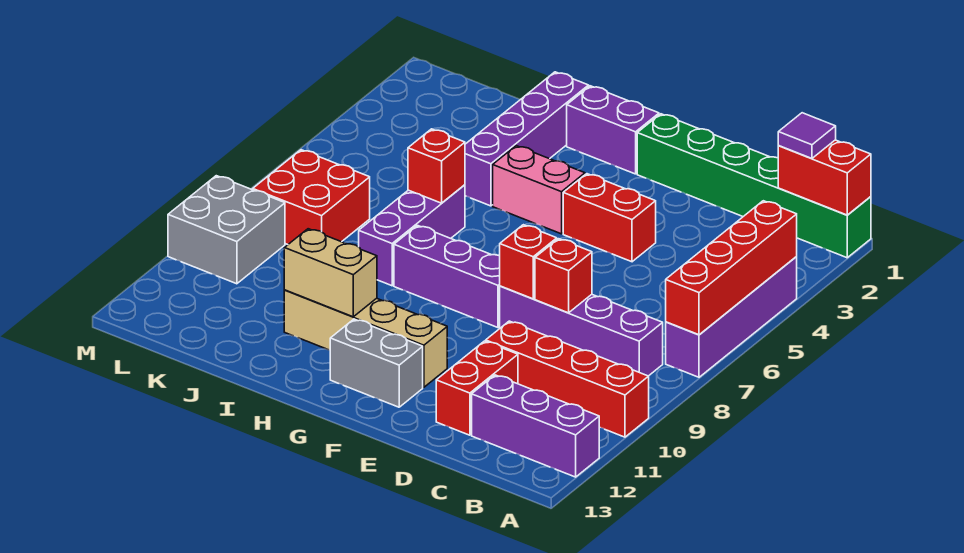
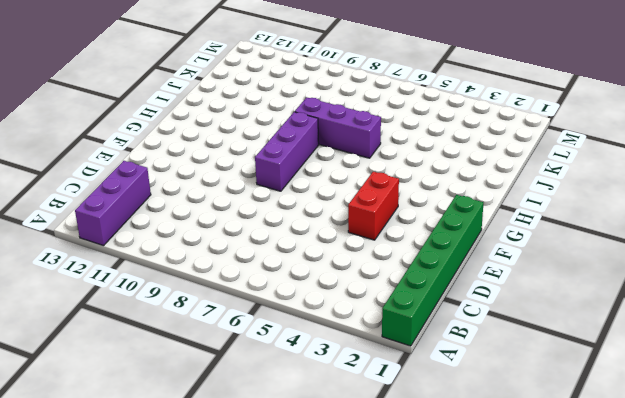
none -> purple brick A4:A7 level 1
none -> red brick A10:D10 level 1
none -> purple brick B8:E8 level 1

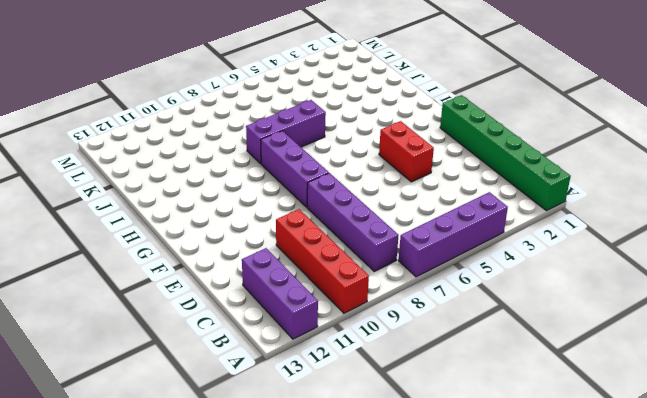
none -> red brick D11:D12 level 1
none -> tan brick F11:I11 level 1
none -> grey brick F12:G12 level 1

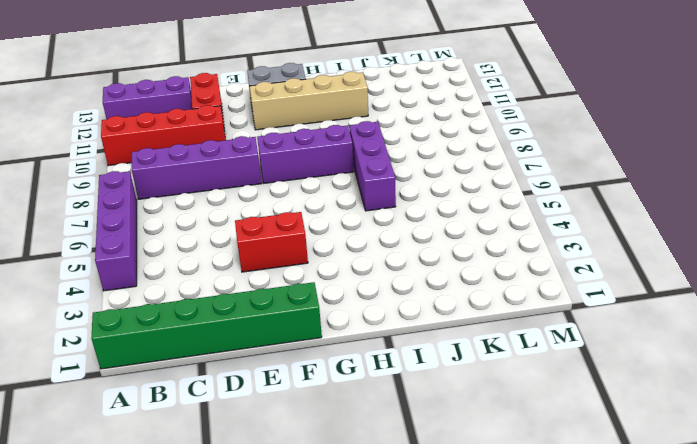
none -> purple brick G1:H1 level 1
none -> pink brick G4:H4 level 1
none -> purple brick I1:I4 level 1

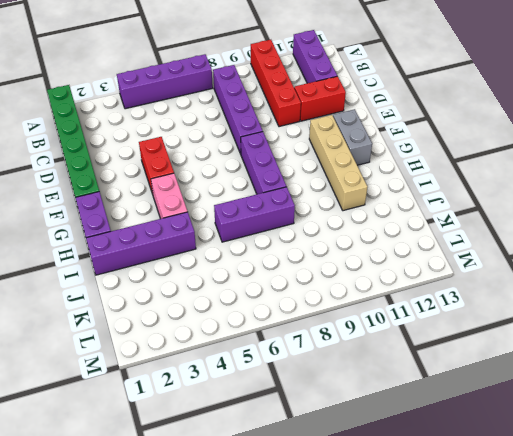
none -> red brick K7:L8 level 1
none -> grey brick L9:M10 level 1
none -> red brick A1:B1 level 2

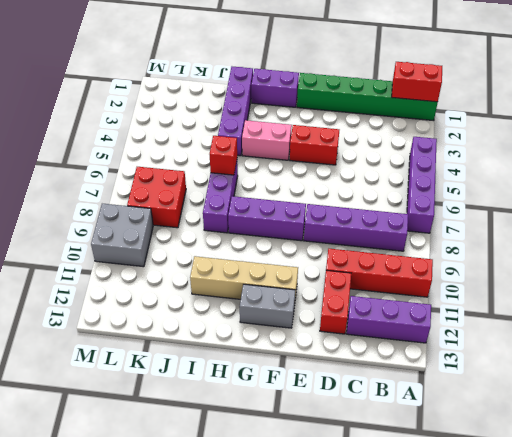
none -> red brick A4:A7 level 2
none -> red brick D8 level 2
none -> red brick E8 level 2

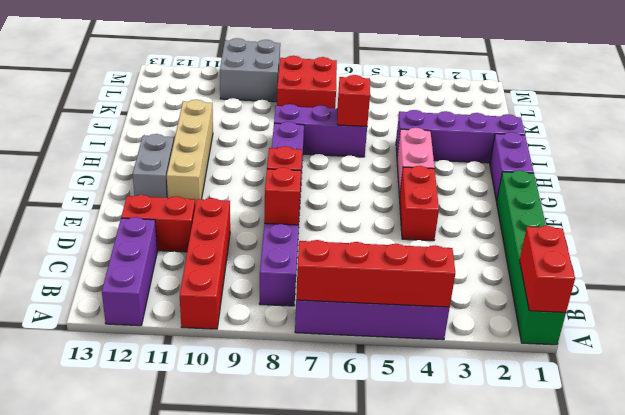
none -> tan brick H11:I11 level 2
none -> purple tile B1 level 3

